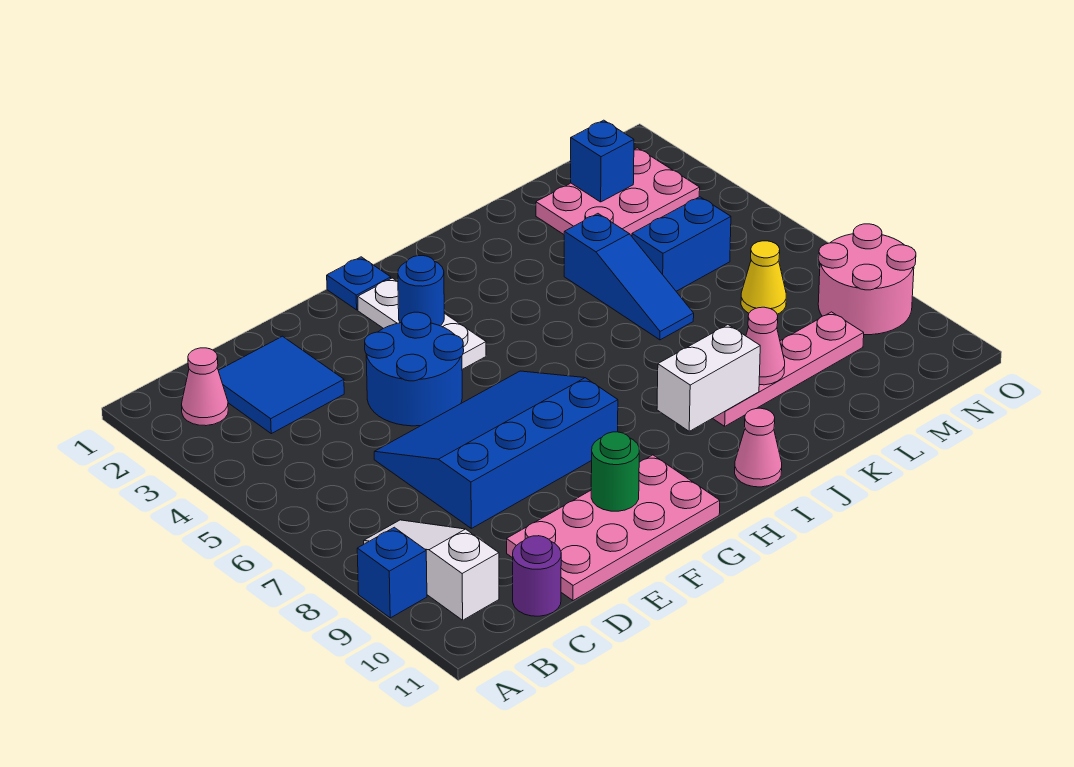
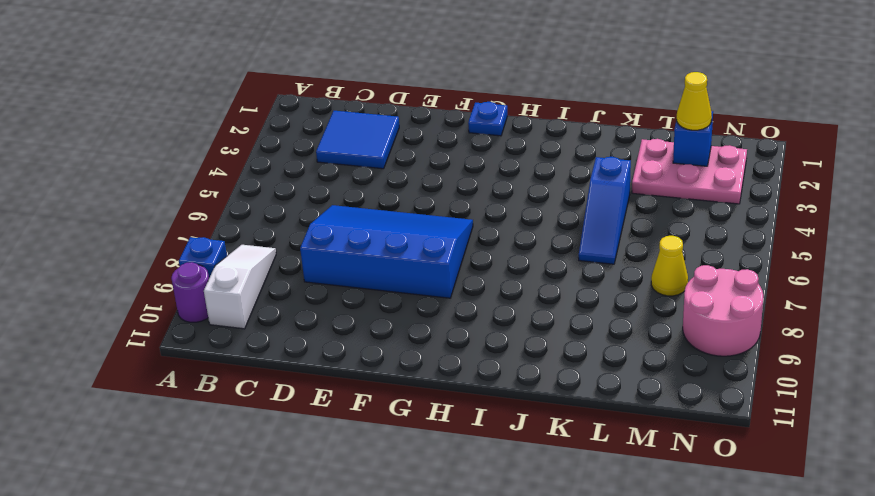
purple round brick A10 level 1 -> purple round brick C11 level 1
yellow cone M2 level 3 -> none
none -> pink cone B2 level 1
none -> pink plate D10:G11 level 1
none -> blue round brick E4:F5 level 1

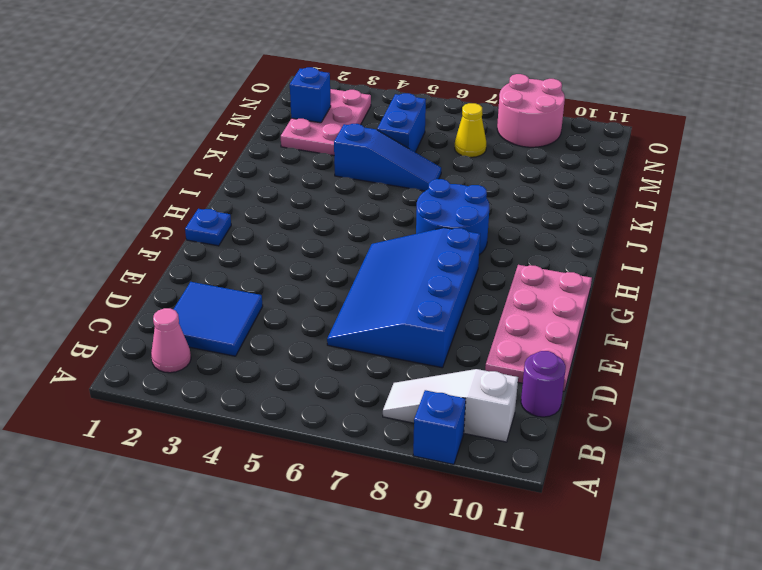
blue round brick H7:I8 level 1 -> blue round brick E4:F5 level 1
none -> white plate G2:G4 level 1
none -> pink cone I11 level 1
none -> pink plate J9:M9 level 1

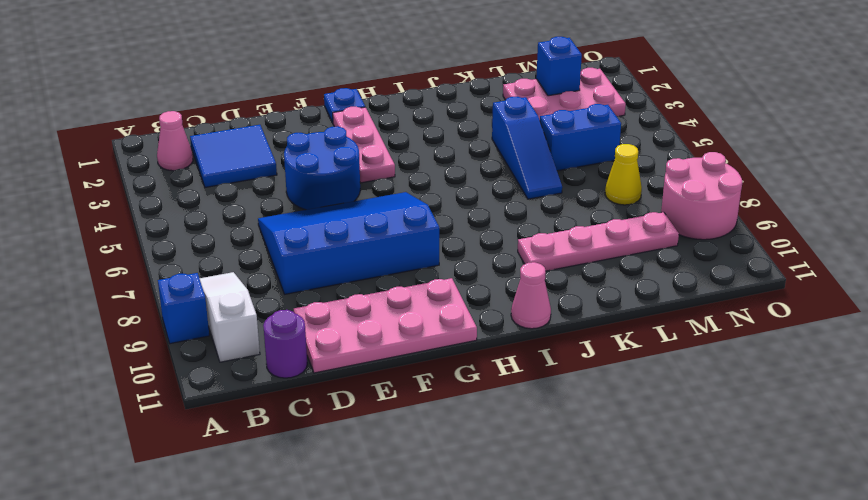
pink plate G2:G4 level 1 -> white plate G2:G4 level 1
none -> green round brick F10 level 2
none -> blue round brick G3 level 2
none -> white brick I9:J9 level 2

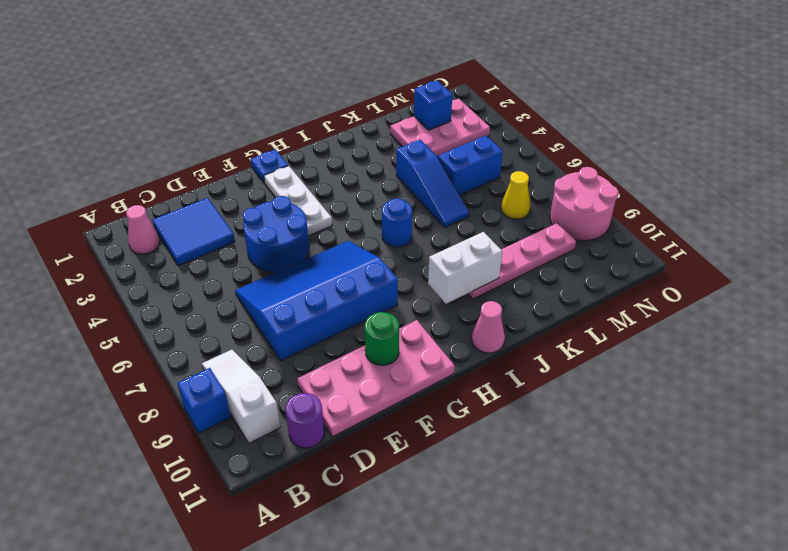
blue round brick I6 level 1 -> blue round brick G3 level 2
none -> pink cone K9 level 2

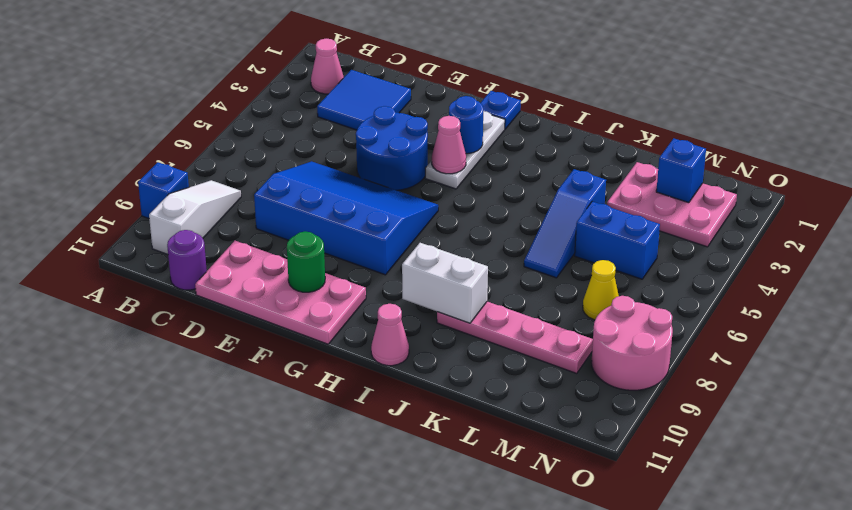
pink cone G4 level 2 -> pink cone K9 level 2

